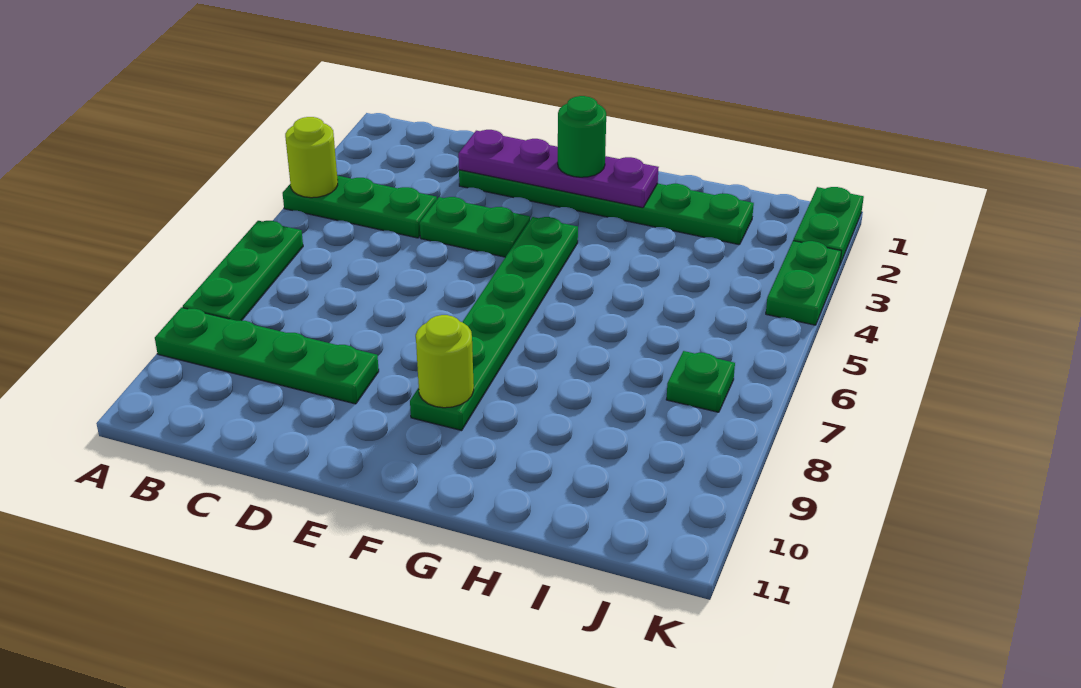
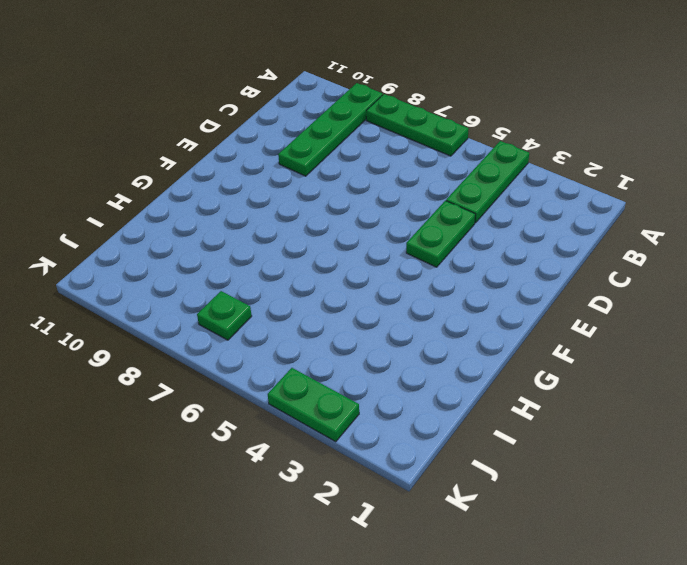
none -> green plate D2:I2 level 1
none -> green plate F4:F9 level 1
none -> green plate K1:K2 level 1

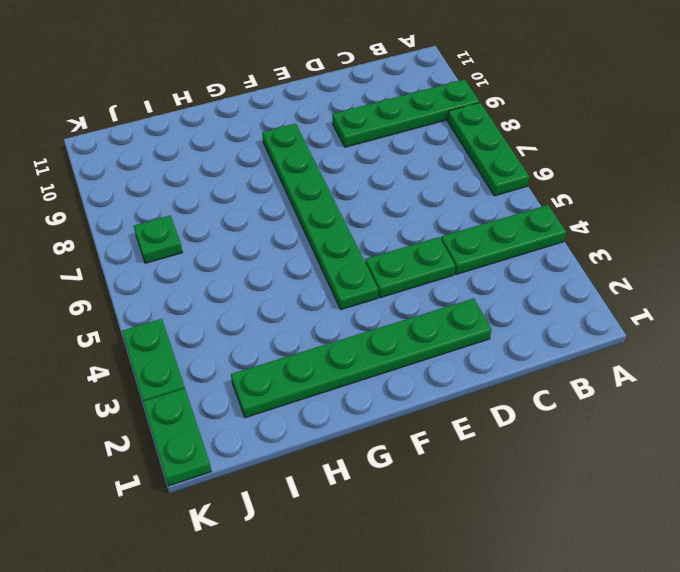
none -> lime round brick A4 level 2
none -> purple plate D2:G2 level 2
none -> lime round brick F9 level 2

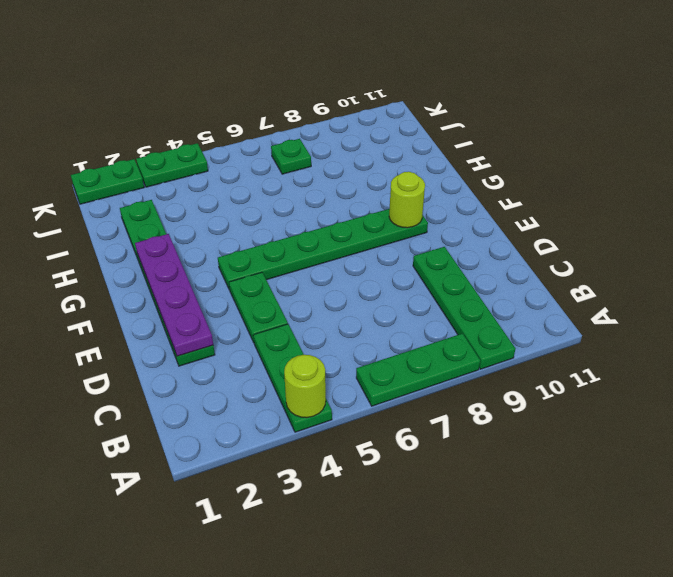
none -> green round brick F2 level 3

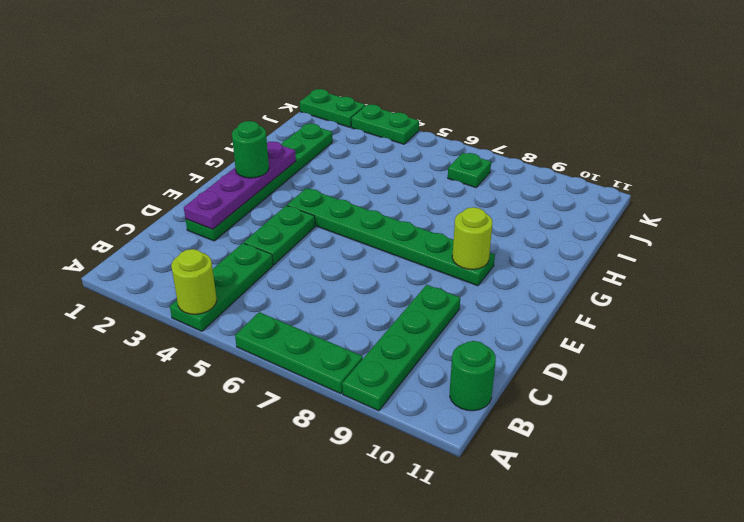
green round brick B11 level 1 -> none

